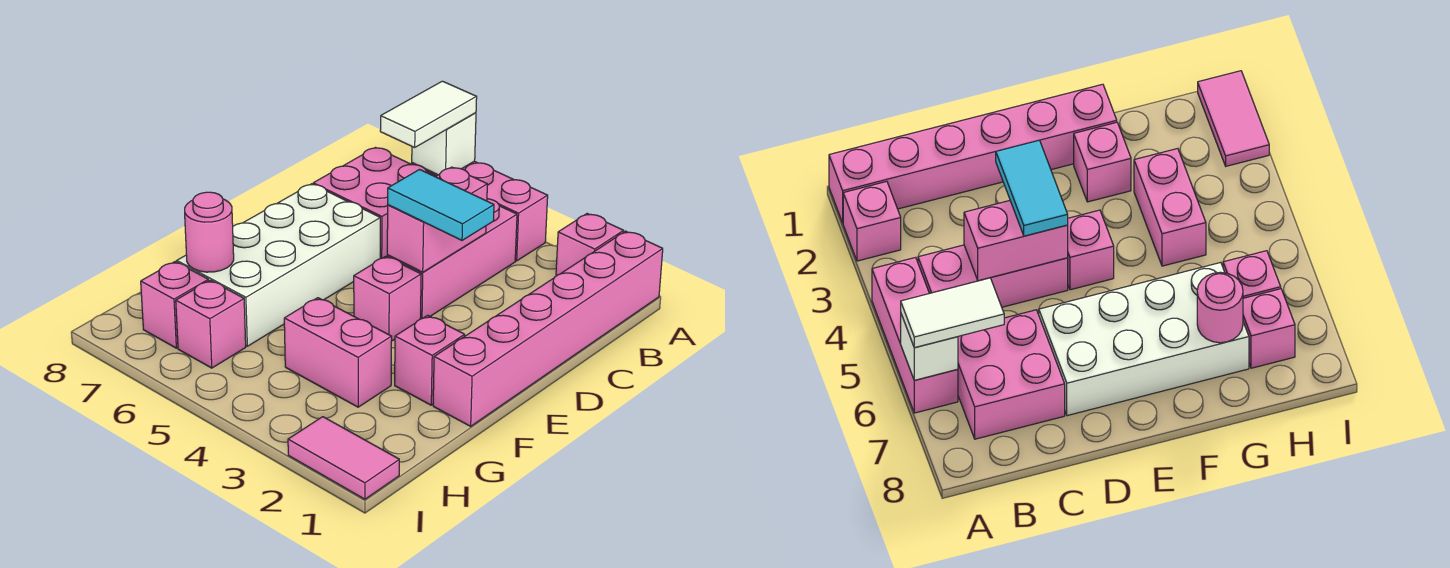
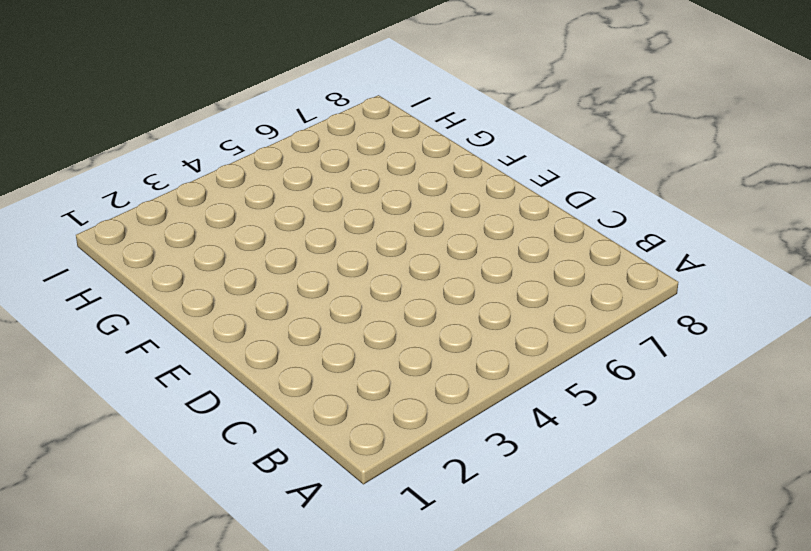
none -> pink brick A1:F1 level 1
none -> pink brick A2 level 1
none -> pink brick A4:A6 level 1

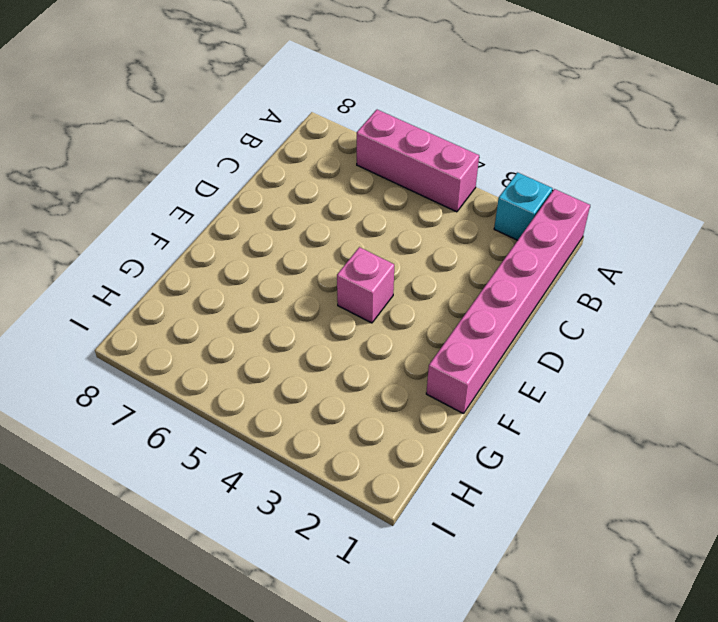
cyan brick A2 level 1 -> pink brick A2 level 1
none -> pink brick B4:D4 level 1
none -> pink brick B6:C7 level 1
none -> white brick D6:G7 level 1

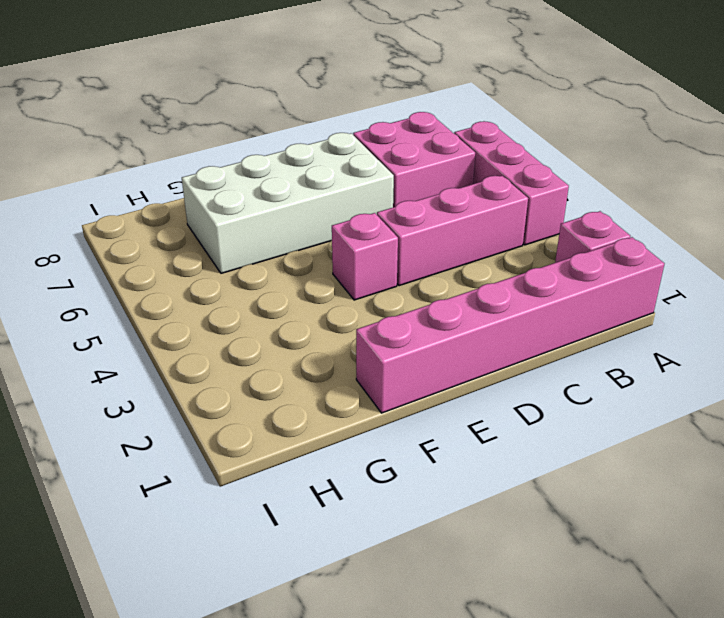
none -> pink brick F2 level 1
none -> pink brick G3:G4 level 1
none -> pink brick H6 level 1

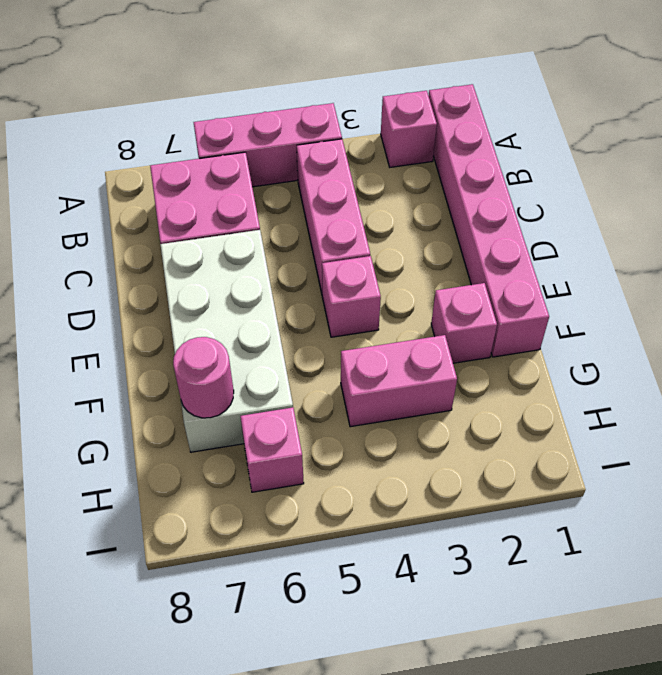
none -> pink brick H7 level 1
none -> pink tile I1:I2 level 1
none -> white brick A6 level 2

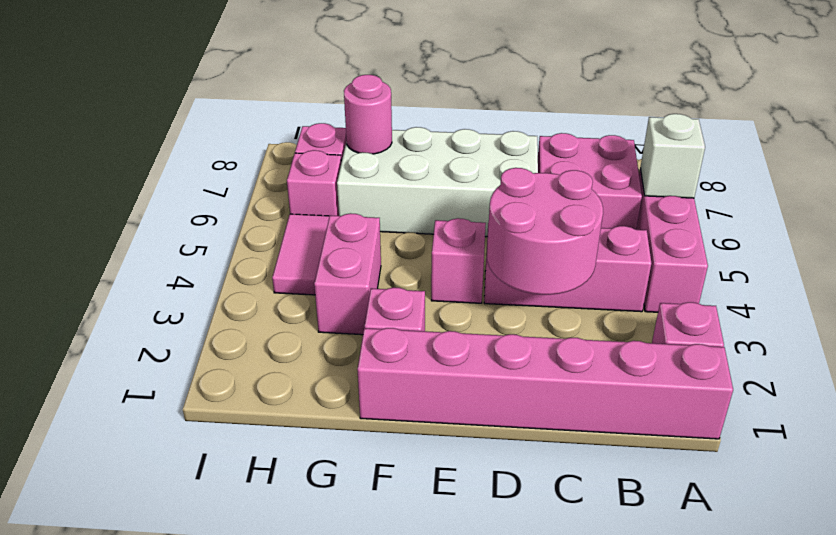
pink round brick C3:D4 level 2 -> pink brick C4:D4 level 2
pink tile H4:H5 level 1 -> pink tile I1:I2 level 1
none -> white tile A6:B6 level 3
none -> cyan tile D3:D4 level 3

